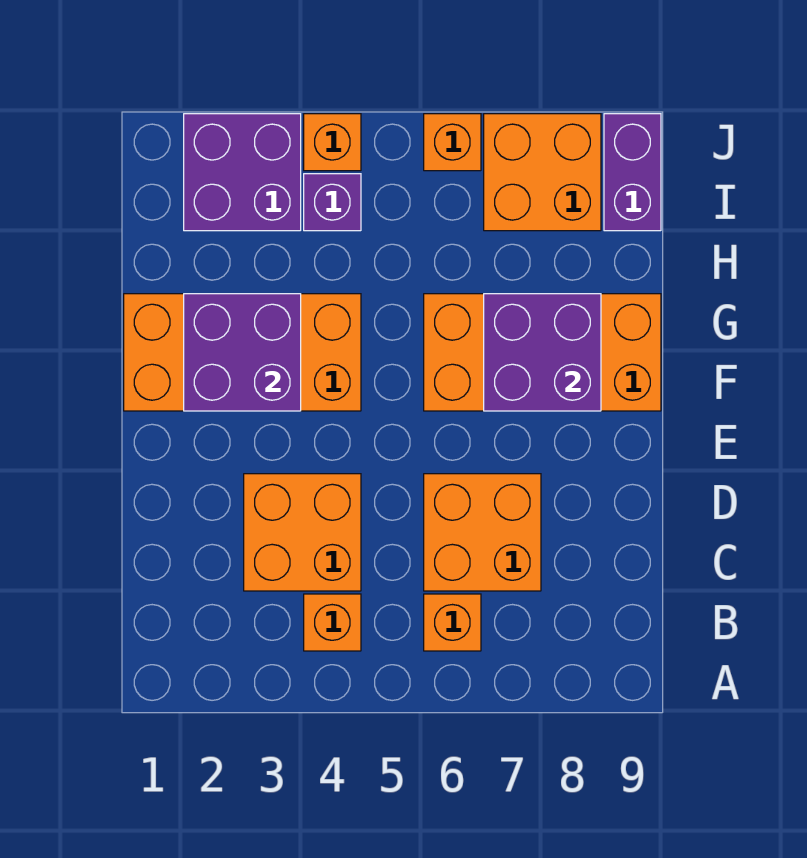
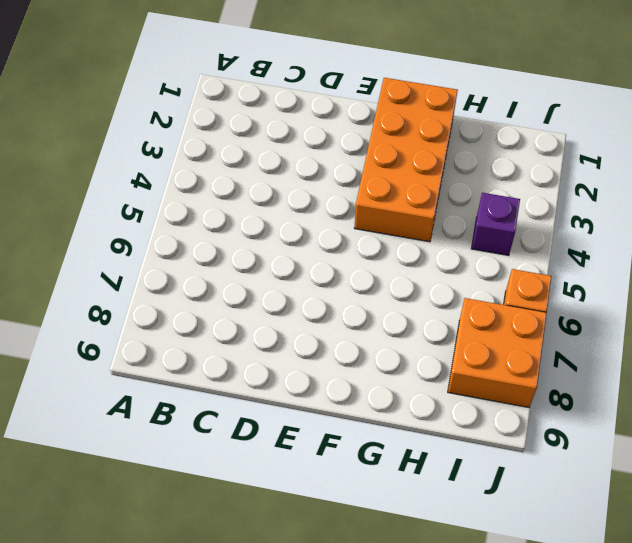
none -> orange brick B4 level 1
none -> orange brick B6 level 1
none -> orange brick C3:D4 level 1

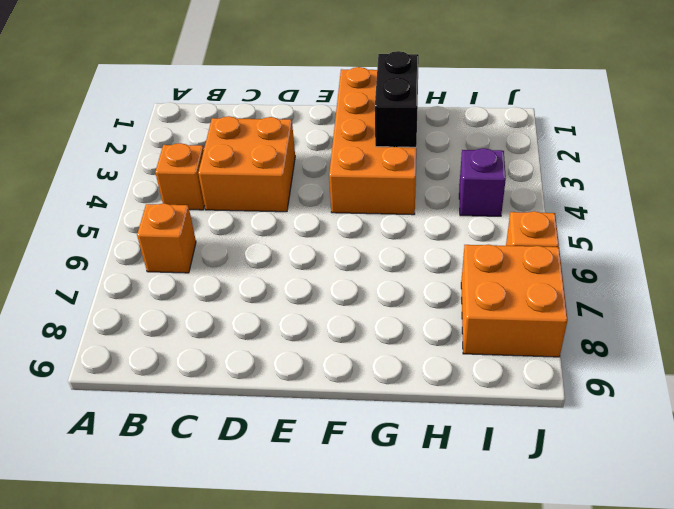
black brick G2:G3 level 2 -> purple brick F2:G3 level 2
none -> orange brick C6:D7 level 1
none -> orange brick F6:G9 level 1
none -> purple brick I2:J3 level 1

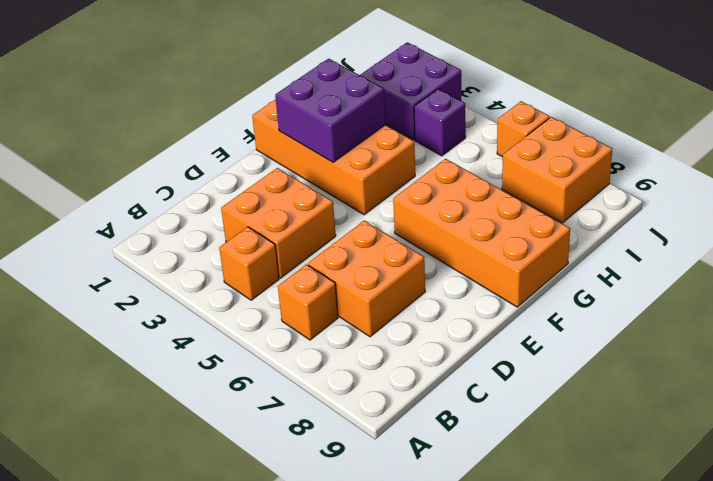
none -> purple brick I9:J9 level 1
none -> orange brick J4 level 1
none -> purple brick F7:G8 level 2

